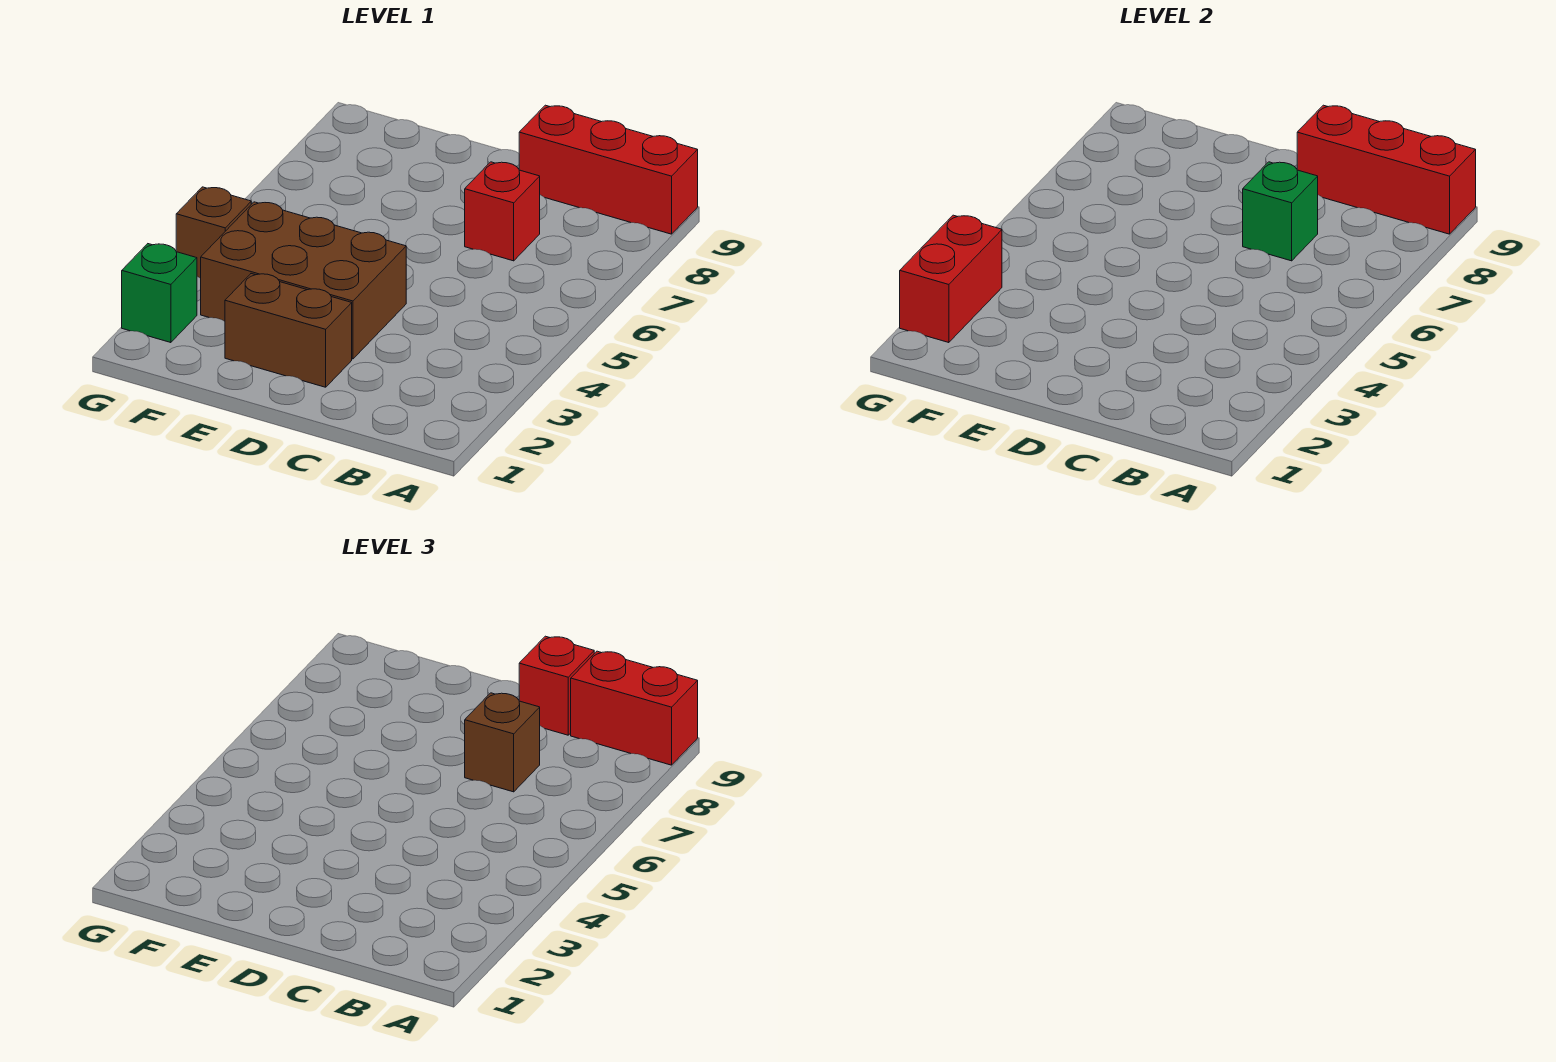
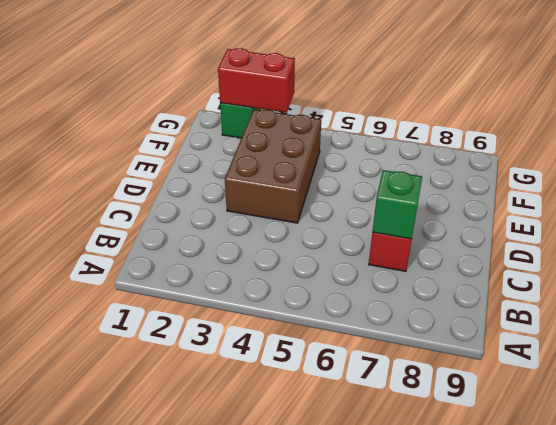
none -> red brick A9:C9 level 1
none -> brown brick D2:E2 level 1
none -> brown brick G4 level 1

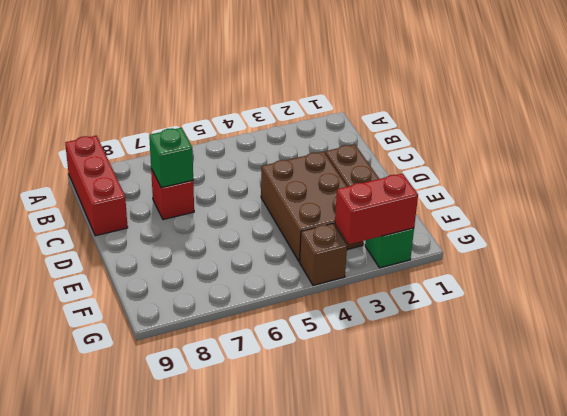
none -> red brick A9:C9 level 2
none -> red brick A9:B9 level 3
none -> brown brick C7 level 3

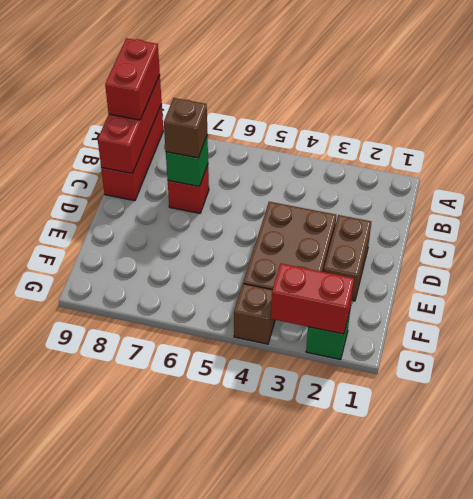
none -> red brick C9 level 3

